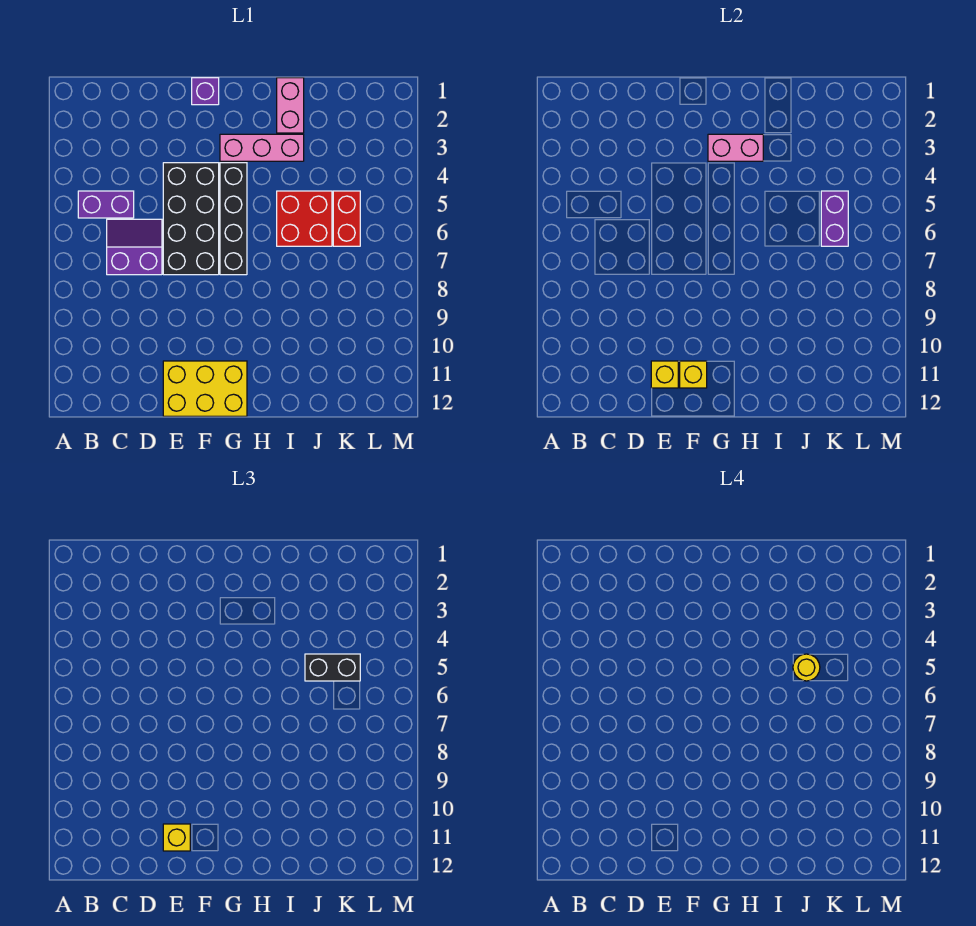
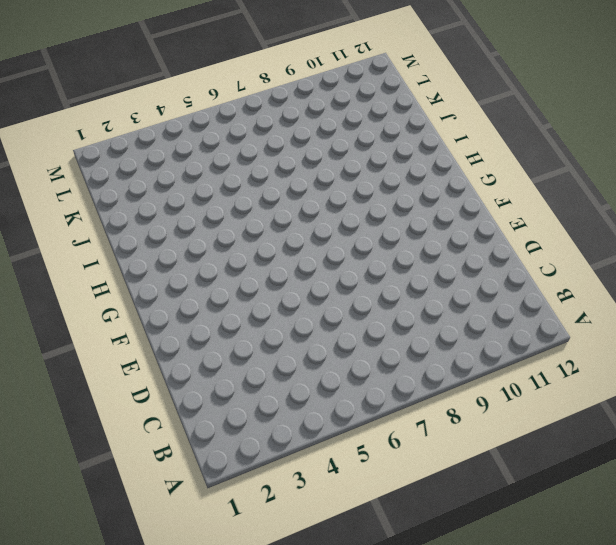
none -> purple brick B5:C5 level 1
none -> purple slope C6:D7 level 1 top 7
none -> black brick E4:F7 level 1

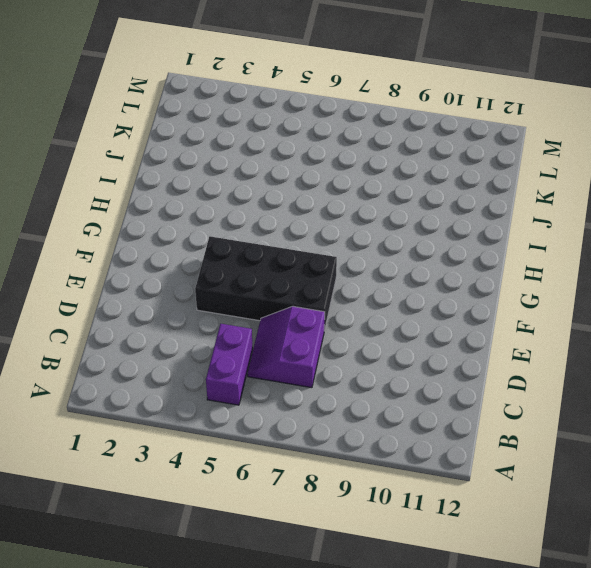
none -> yellow brick E11:G12 level 1
none -> purple brick F1 level 1
none -> pink brick G3:I3 level 1

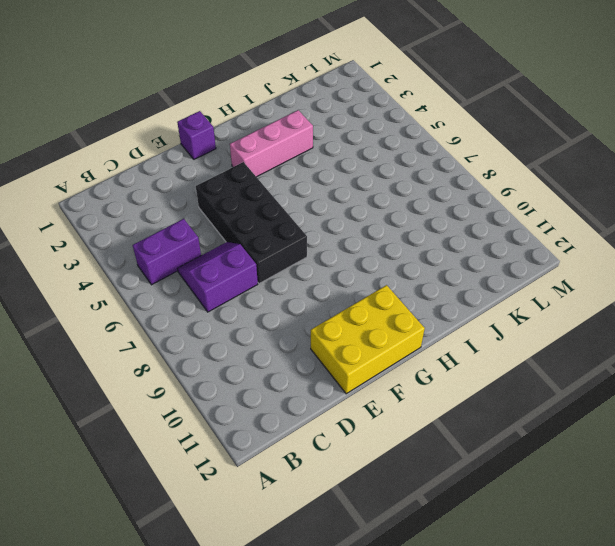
none -> black brick G4:G7 level 1
none -> pink brick I1:I2 level 1
none -> red brick I5:J6 level 1

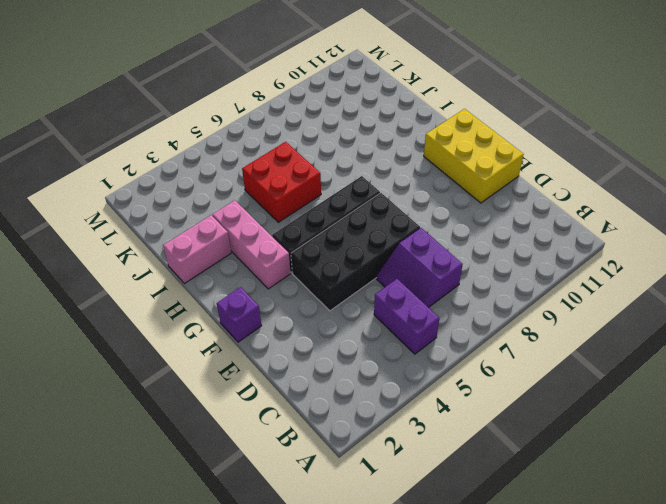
none -> red brick K5:K6 level 1
none -> yellow brick E11 level 2
none -> yellow brick F11 level 2

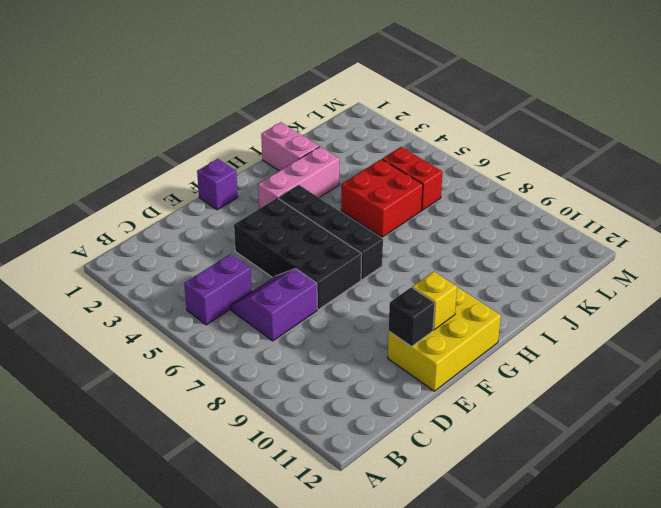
black brick E11 level 2 -> yellow brick E11 level 2
none -> pink brick G3:H3 level 2
none -> purple brick K5:K6 level 2
none -> yellow brick E11 level 3

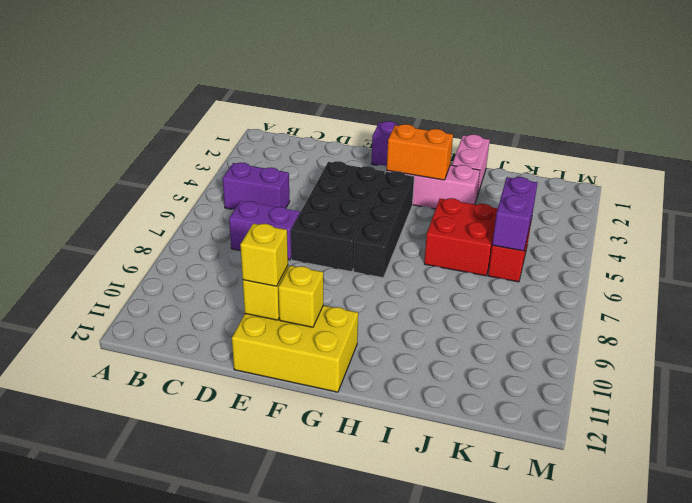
orange brick G3:H3 level 2 -> pink brick G3:H3 level 2
none -> black brick J5:K5 level 3
none -> yellow round brick J5 level 4

